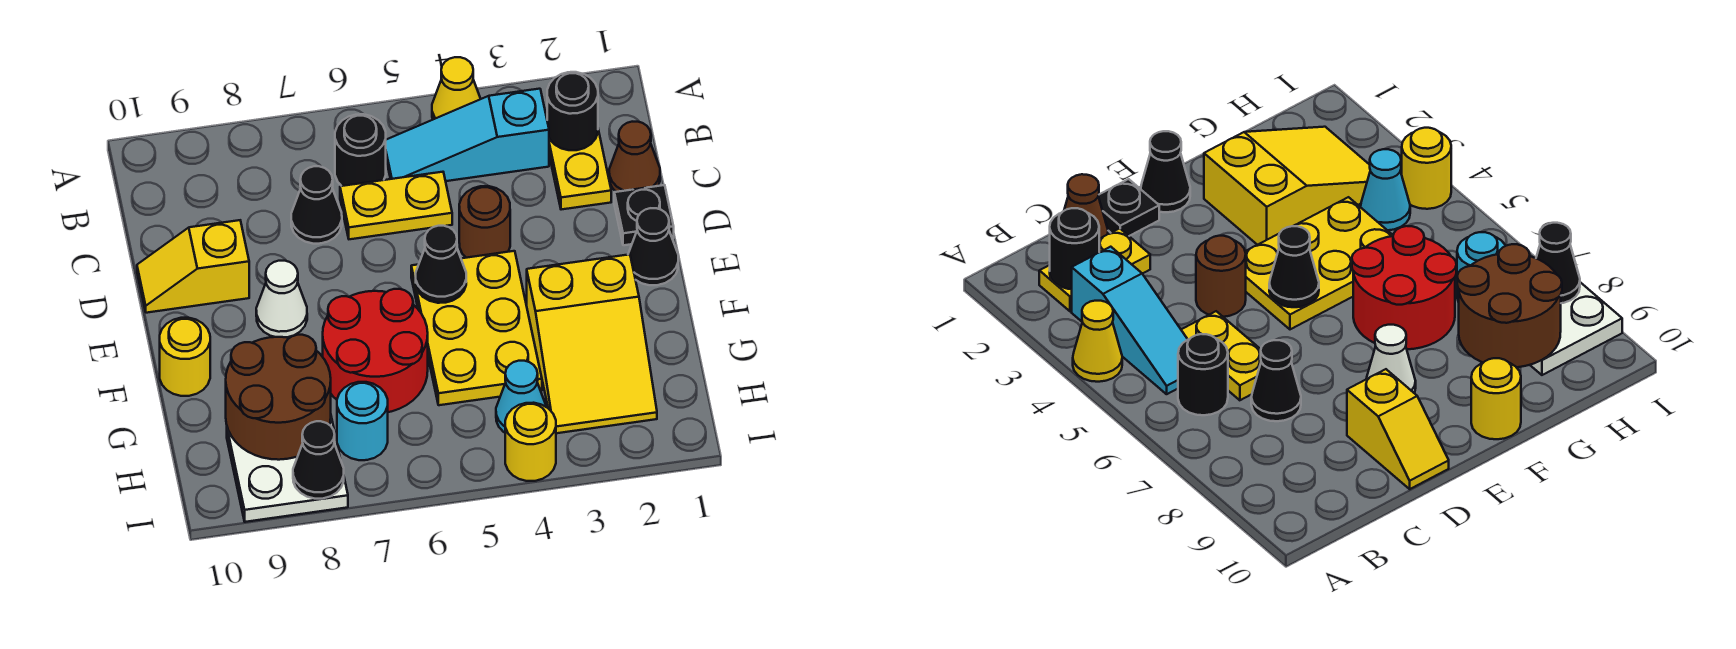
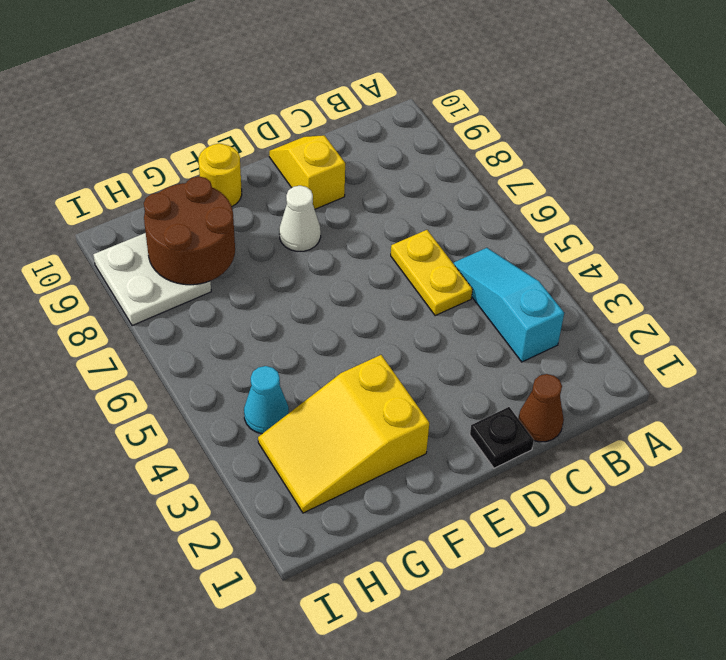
none -> yellow cone A4 level 1
none -> yellow plate B2:C2 level 1
none -> black round brick B6 level 1

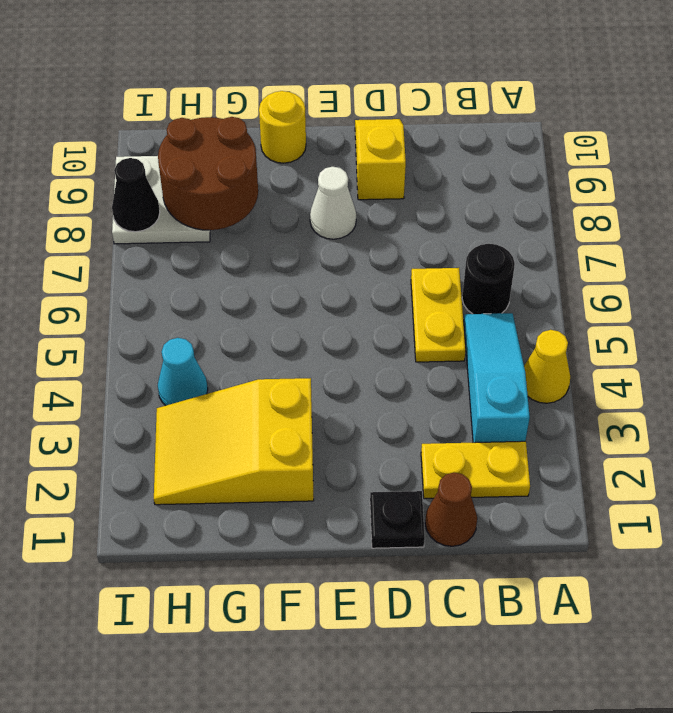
none -> black cone C7 level 1
none -> brown round brick D4 level 1
none -> black cone E1 level 1

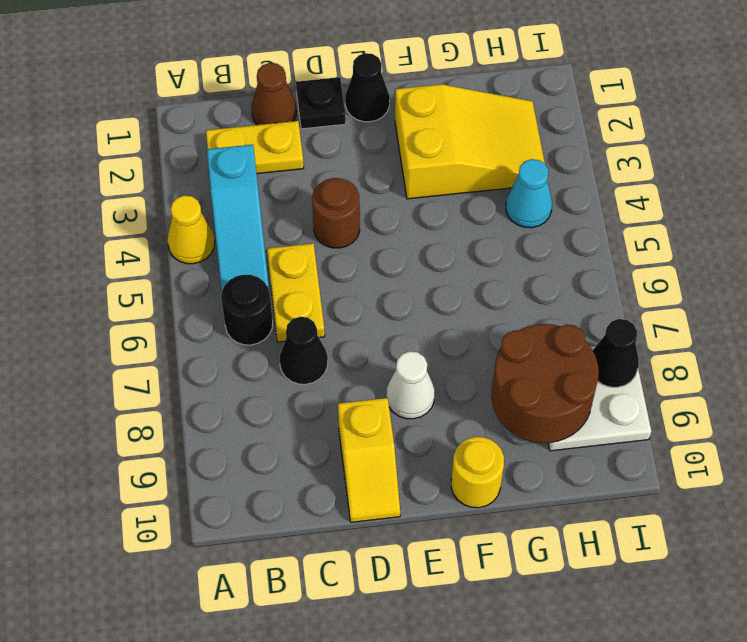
none -> yellow plate E4:G5 level 1
none -> red round brick F6:G7 level 1
none -> cyan round brick H7 level 1

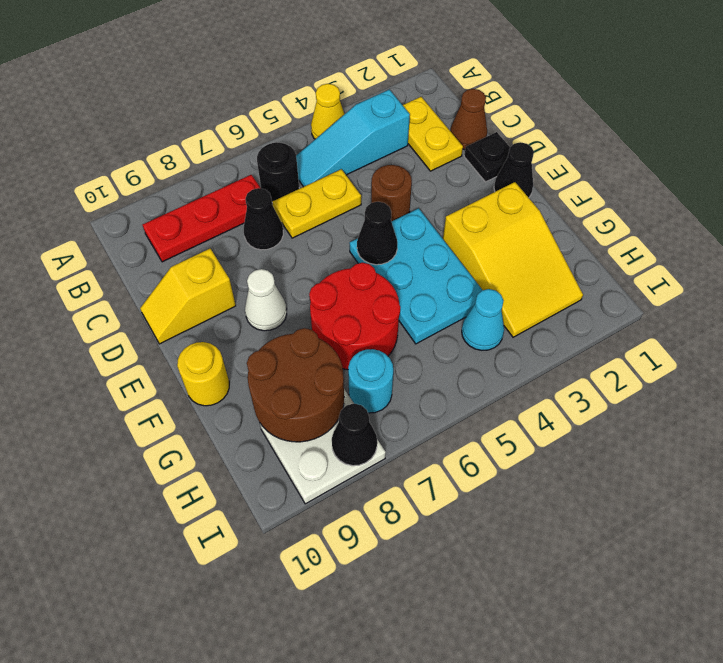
red plate B7:B9 level 1 -> none
cyan plate E4:G5 level 1 -> yellow plate E4:G5 level 1
none -> yellow round brick I4 level 1
none -> black round brick B2 level 2

